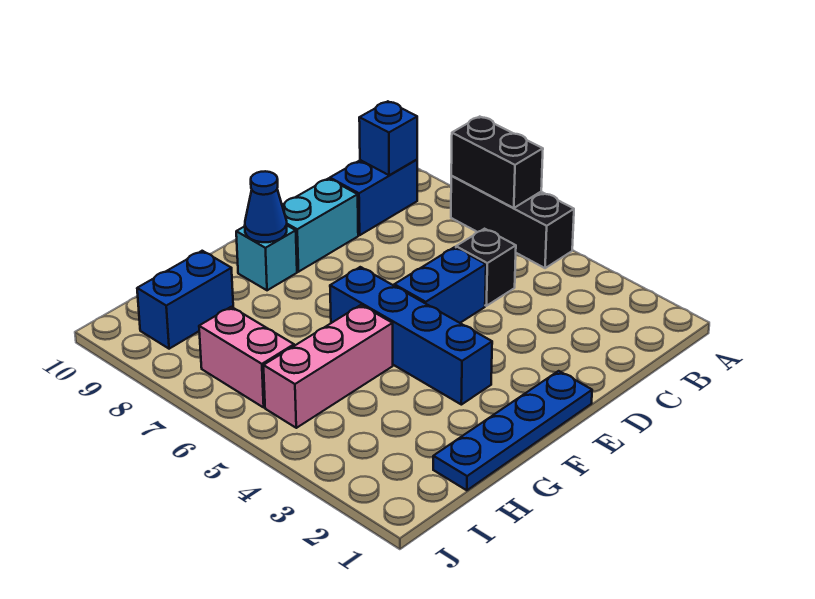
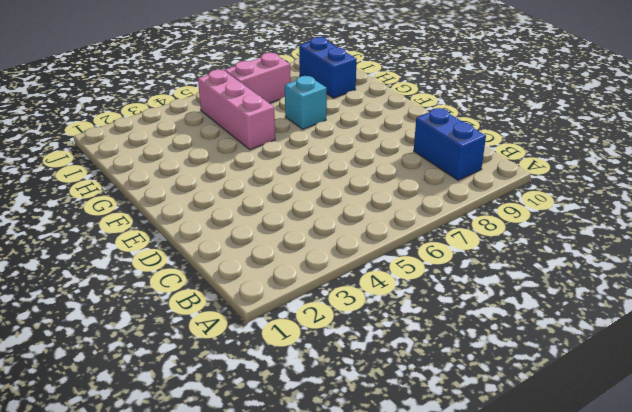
cyan brick G7 level 1 -> cyan brick F9 level 1
none -> black brick A5:A7 level 1
none -> black brick C5 level 1
none -> blue brick D5:E5 level 1

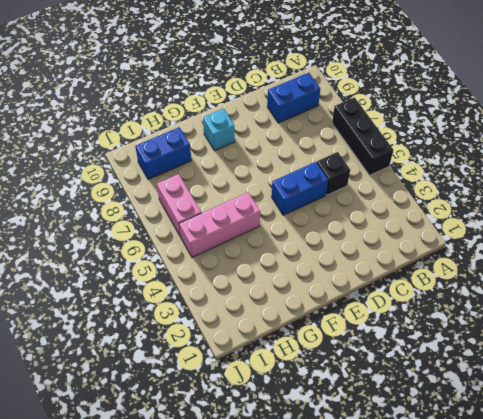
none -> cyan brick D9:E9 level 1
none -> blue plate E1:H1 level 1
none -> blue brick F3:F6 level 1

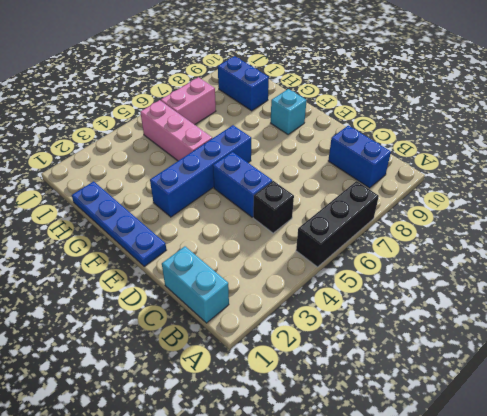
cyan brick B1:C1 level 1 -> cyan brick D9:E9 level 1
none -> black brick A6:A7 level 2
none -> blue brick B9 level 2
none -> blue cone F9 level 2

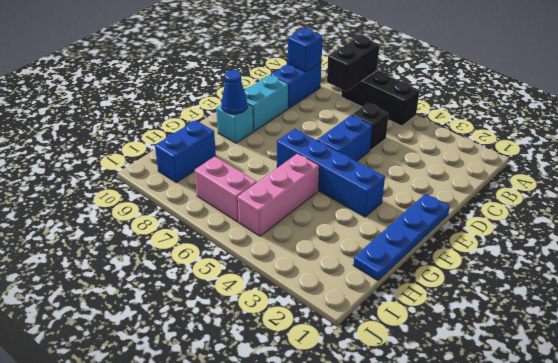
black brick A7:B7 level 2 -> black brick A6:A7 level 2

